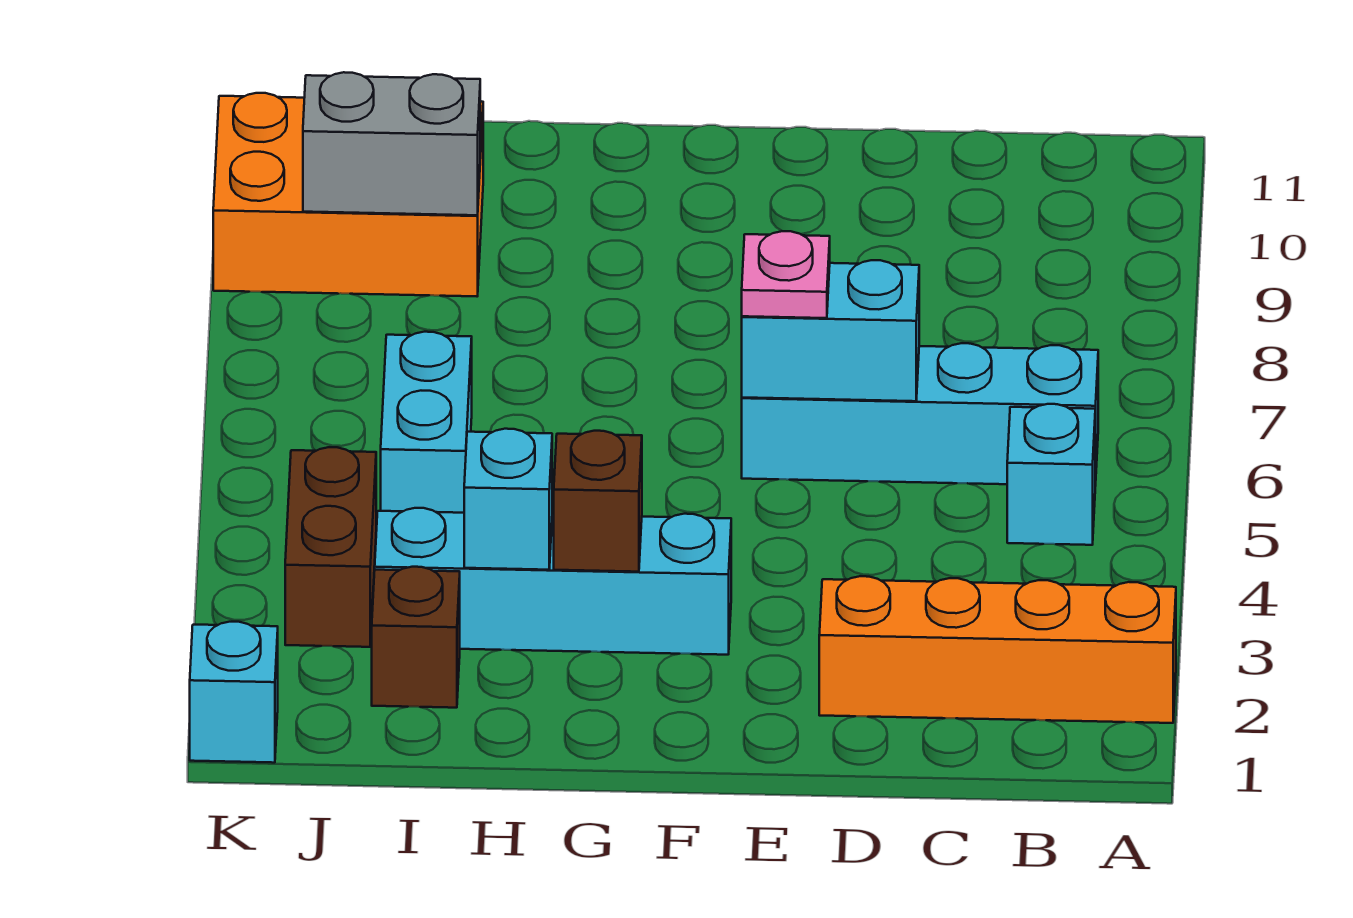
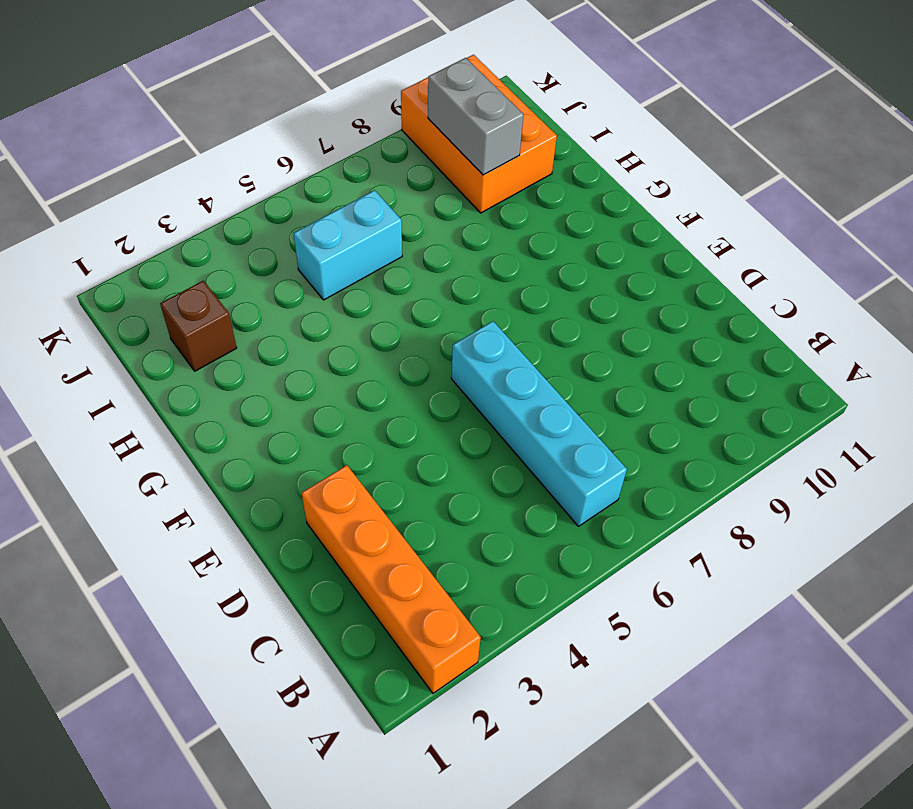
none -> cyan brick B5 level 1
none -> cyan brick F3:I3 level 1
none -> brown brick J3:J4 level 1

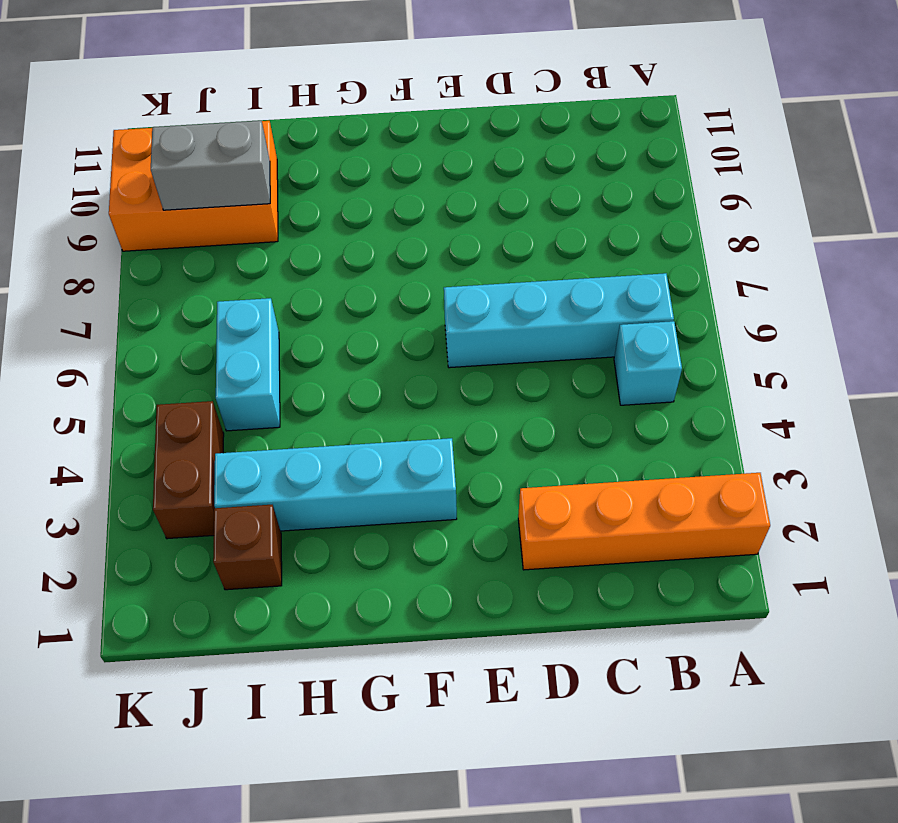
none -> cyan brick K1 level 1
none -> cyan brick D6:E6 level 2
none -> brown brick G3 level 2

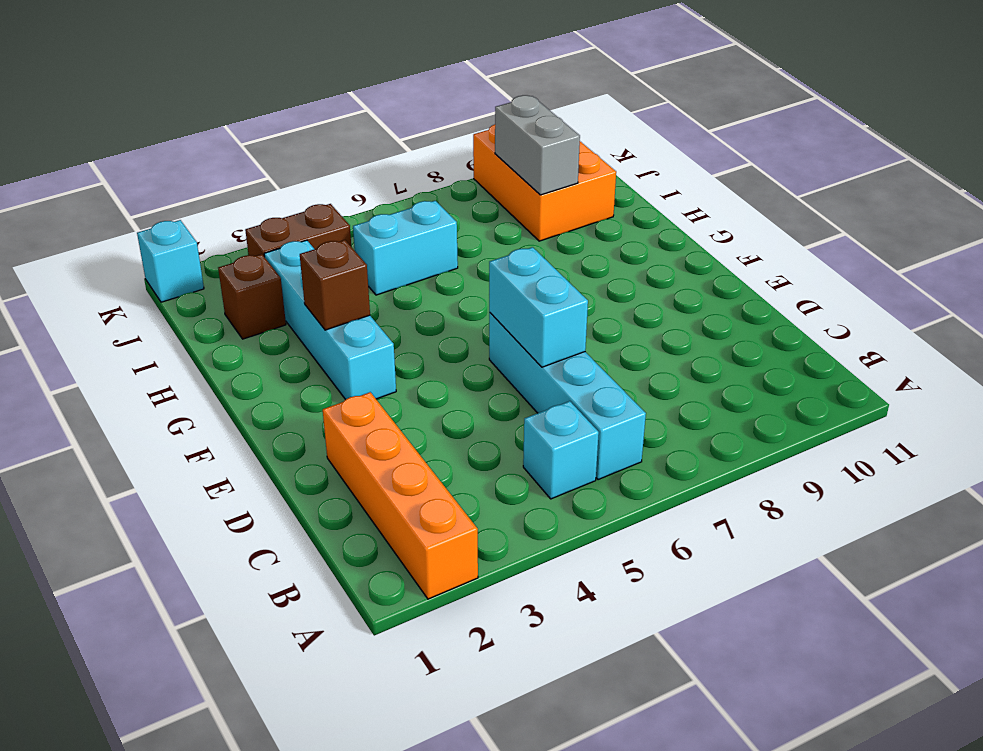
none -> cyan brick H3 level 2
none -> pink plate E6 level 3

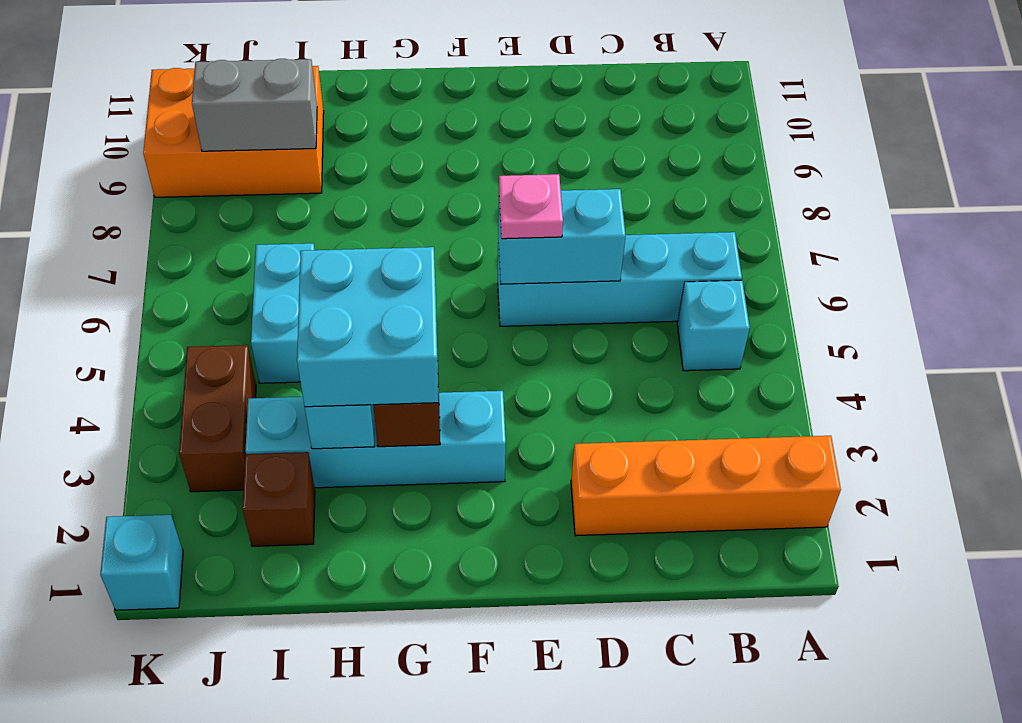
cyan brick G3:H4 level 3 -> none

